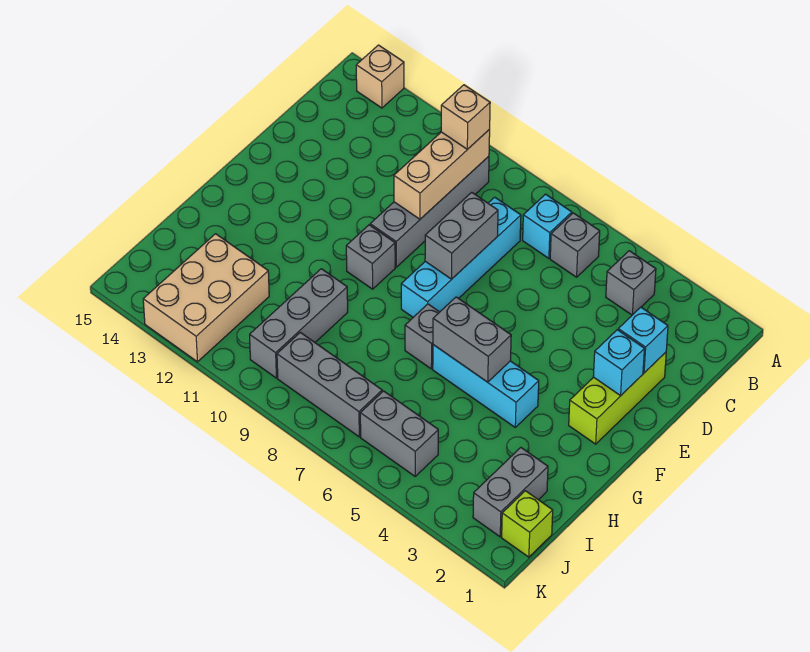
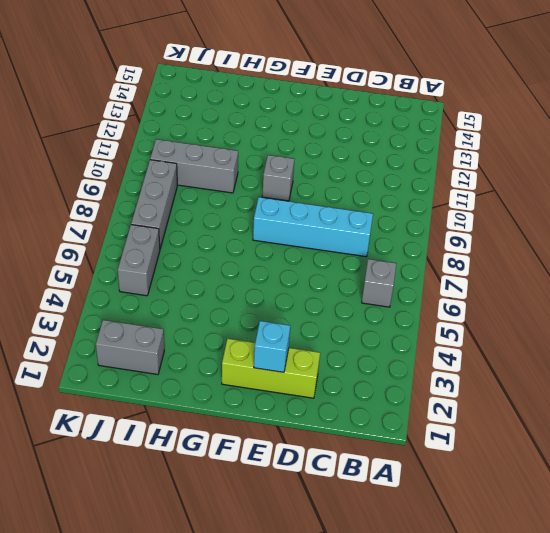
none -> tan brick A14 level 1
none -> grey brick B4 level 1
none -> cyan brick B7 level 1

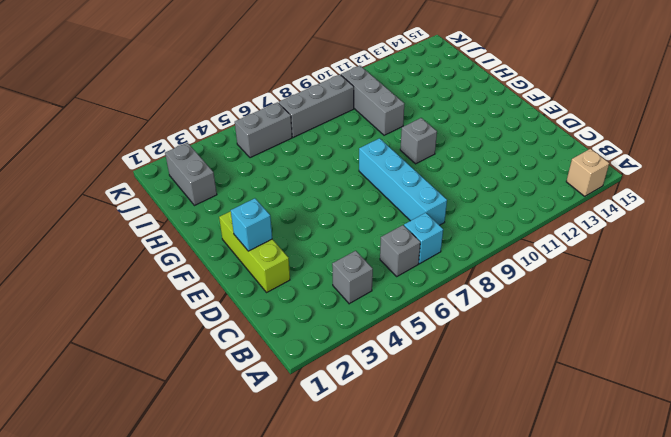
none -> grey brick B10:E10 level 1
none -> cyan brick G4:G6 level 1
none -> grey brick G7 level 1

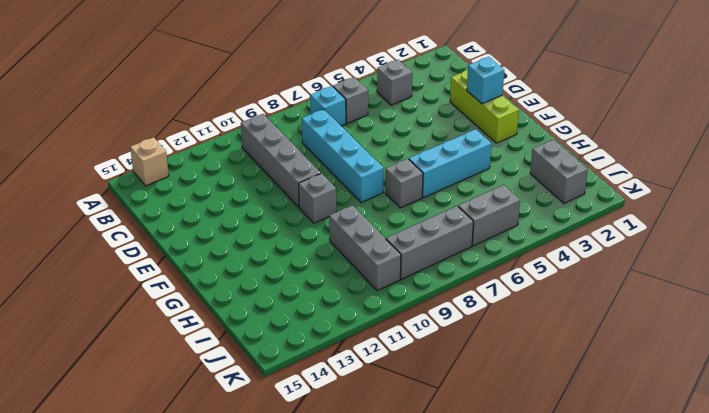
none -> tan brick I12:K13 level 1
none -> lime brick J1 level 1
none -> tan brick B10:D10 level 2

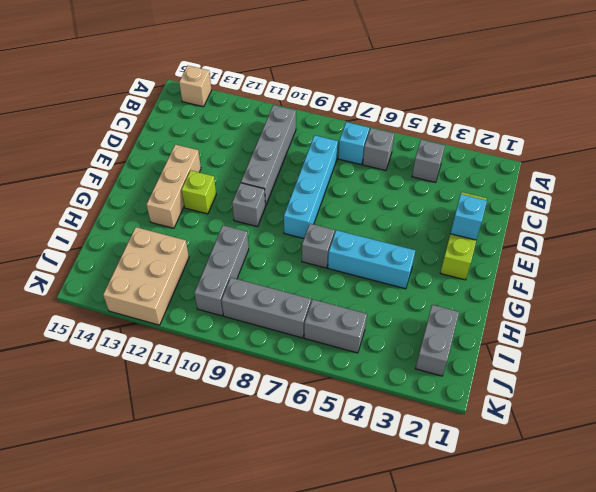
tan brick E13:G13 level 1 -> tan brick B10:D10 level 2
lime brick F12 level 1 -> lime brick J1 level 1
none -> cyan brick D2 level 2
none -> grey brick D8:E8 level 2
none -> grey brick G5:G6 level 2

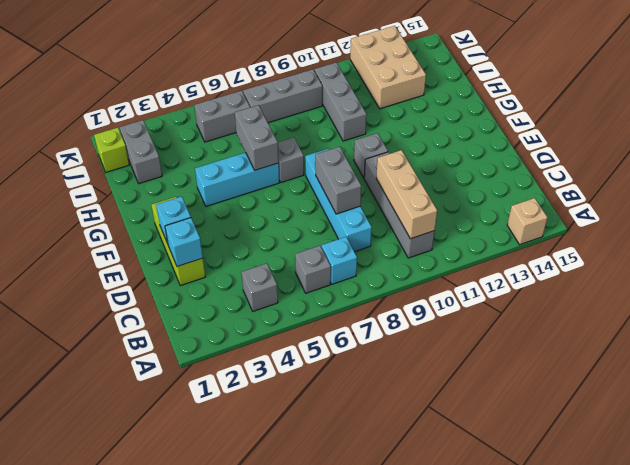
grey brick G6:H6 level 2 -> grey brick G5:G6 level 2
none -> tan brick B10 level 3

